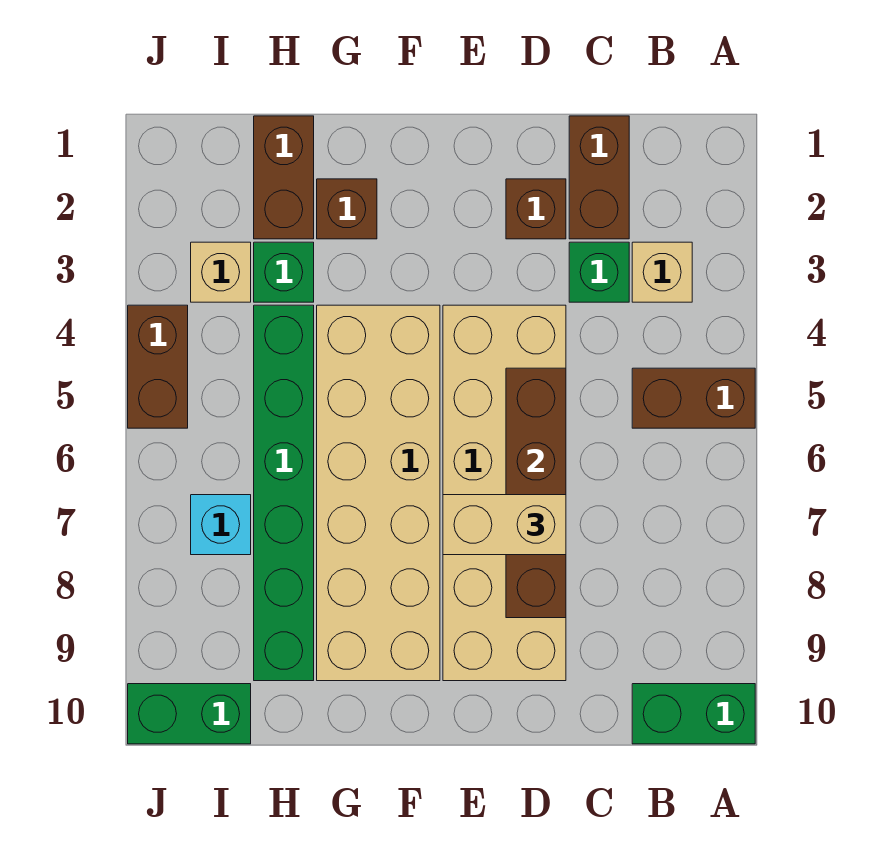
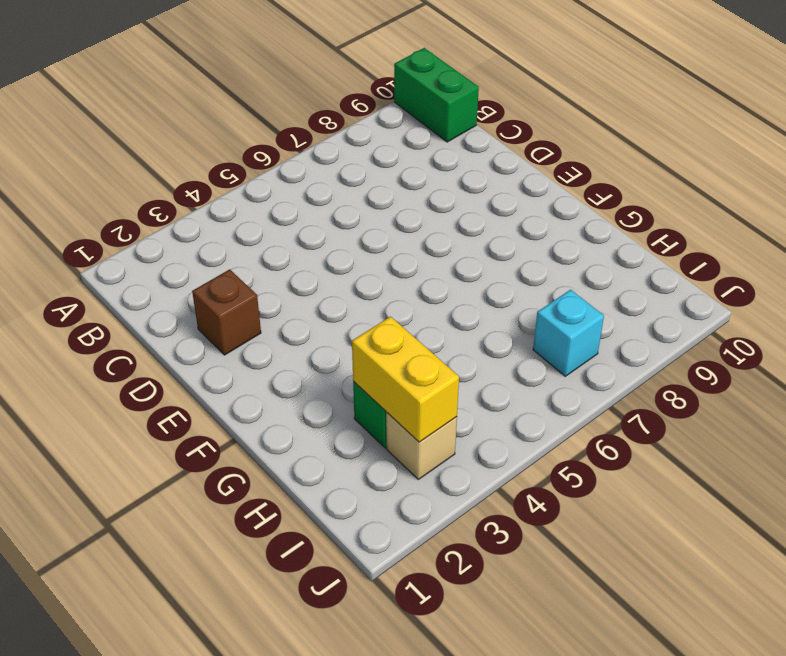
yellow brick H3:I3 level 2 -> none
none -> brown brick A5:B5 level 1
none -> tan brick B3 level 1
none -> brown brick C1:C2 level 1

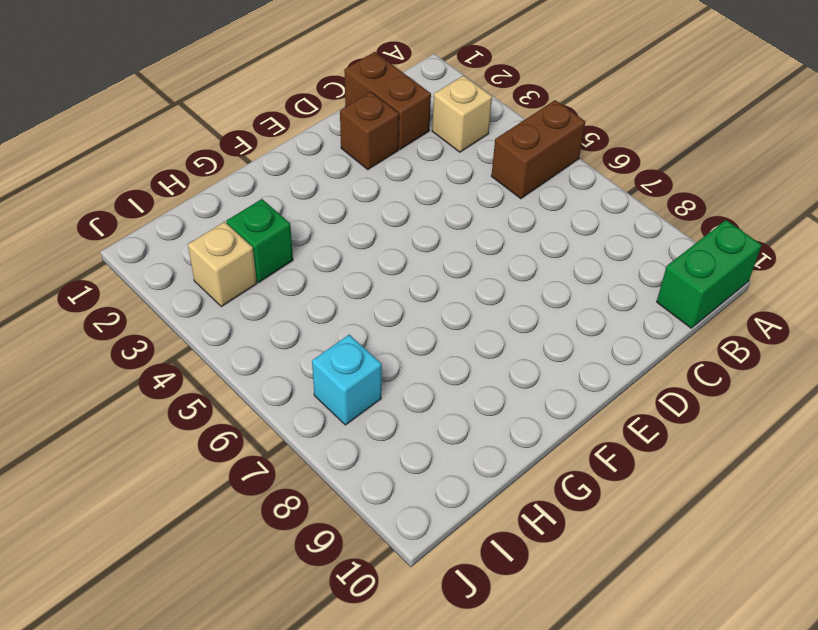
none -> green brick C3 level 1
none -> tan brick D4:E9 level 1
none -> tan brick F4:G9 level 1

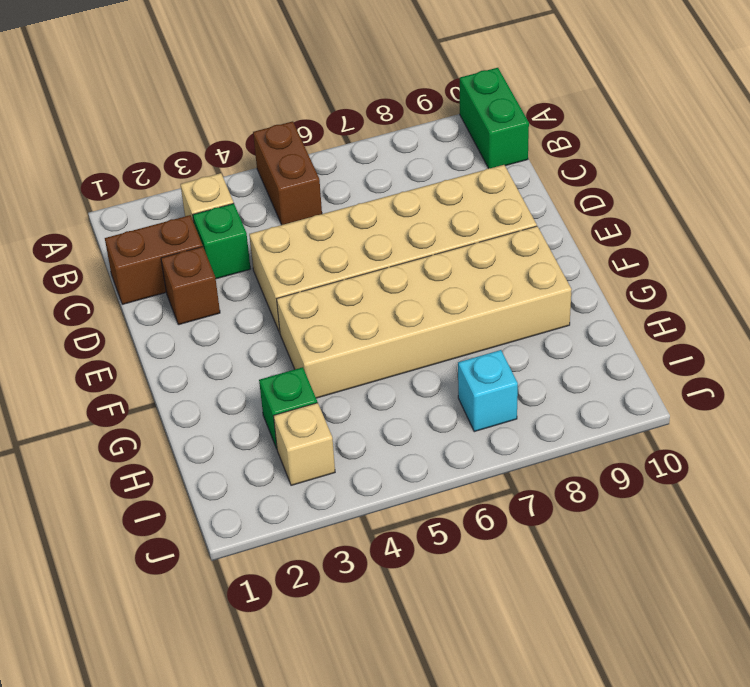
none -> brown brick G2 level 1
none -> brown brick H1:H2 level 1
none -> green brick H4:H9 level 1

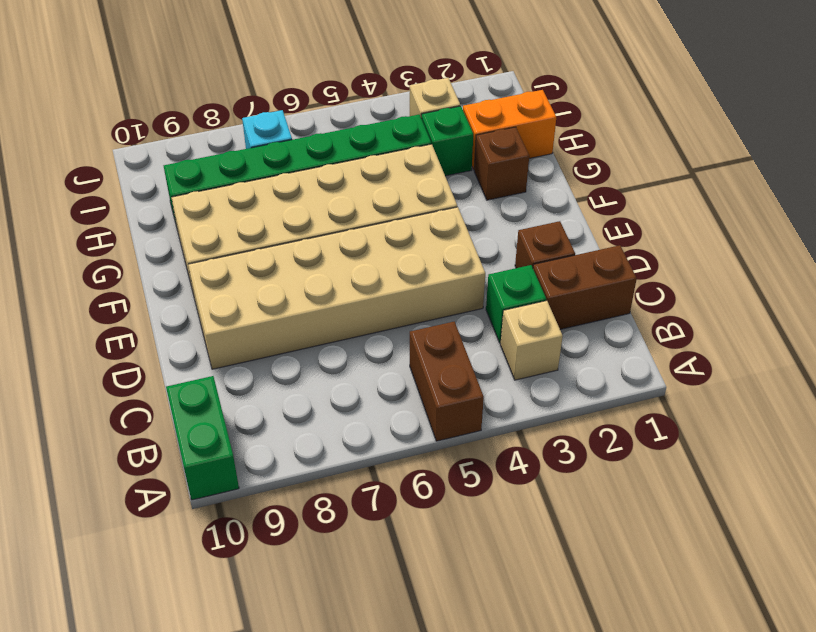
orange brick H1:H2 level 1 -> brown brick H1:H2 level 1
none -> green brick I10:J10 level 1
none -> brown brick J4:J5 level 1
none -> brown brick D5:D8 level 2

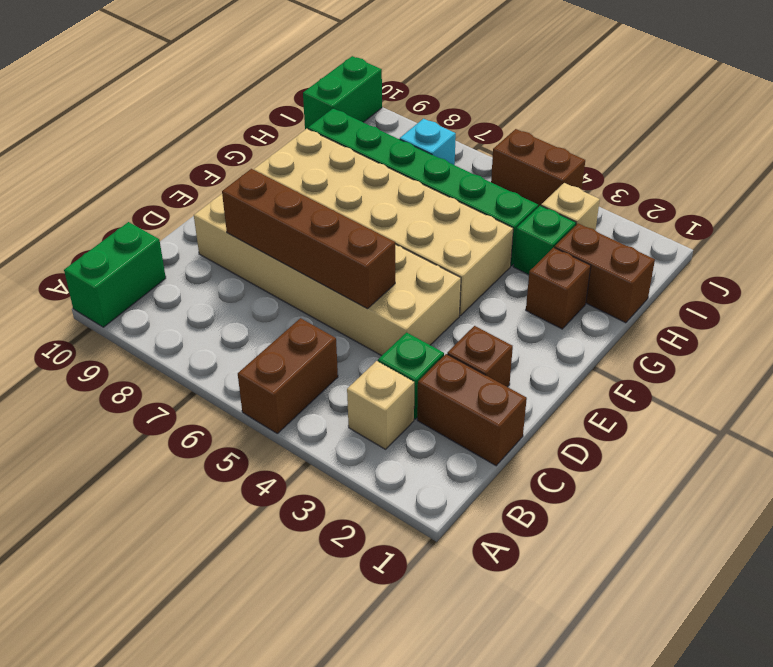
none -> tan brick D7:E7 level 3

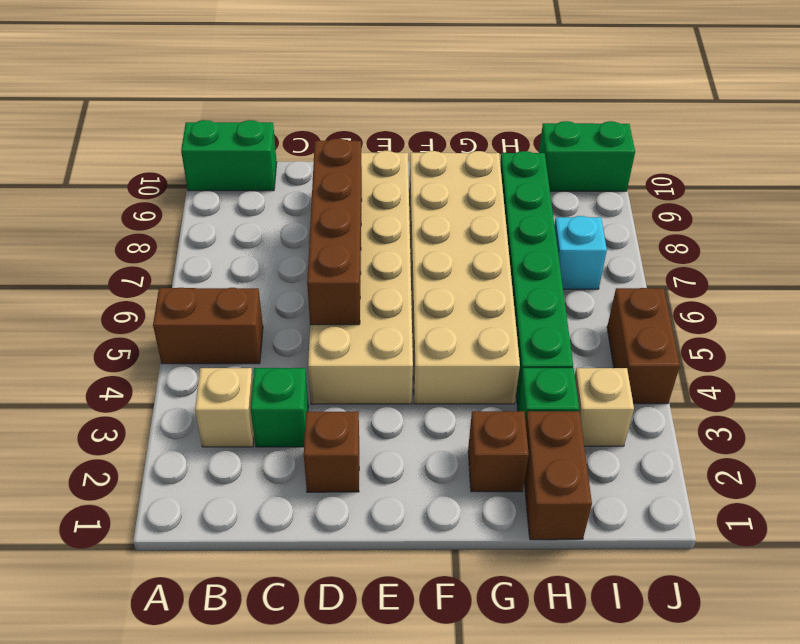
none -> brown brick C1:C2 level 1
none -> tan brick D7:E7 level 3

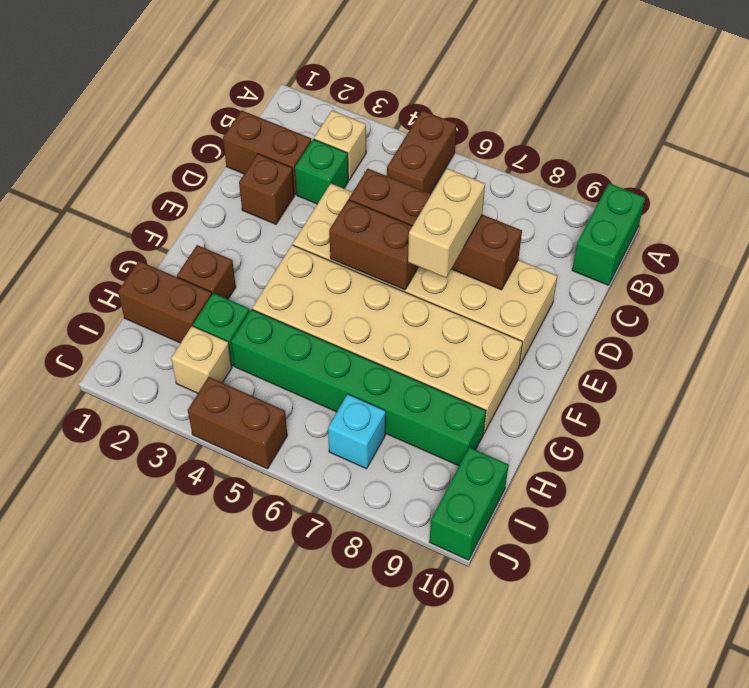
brown brick E5:E6 level 2 -> none

